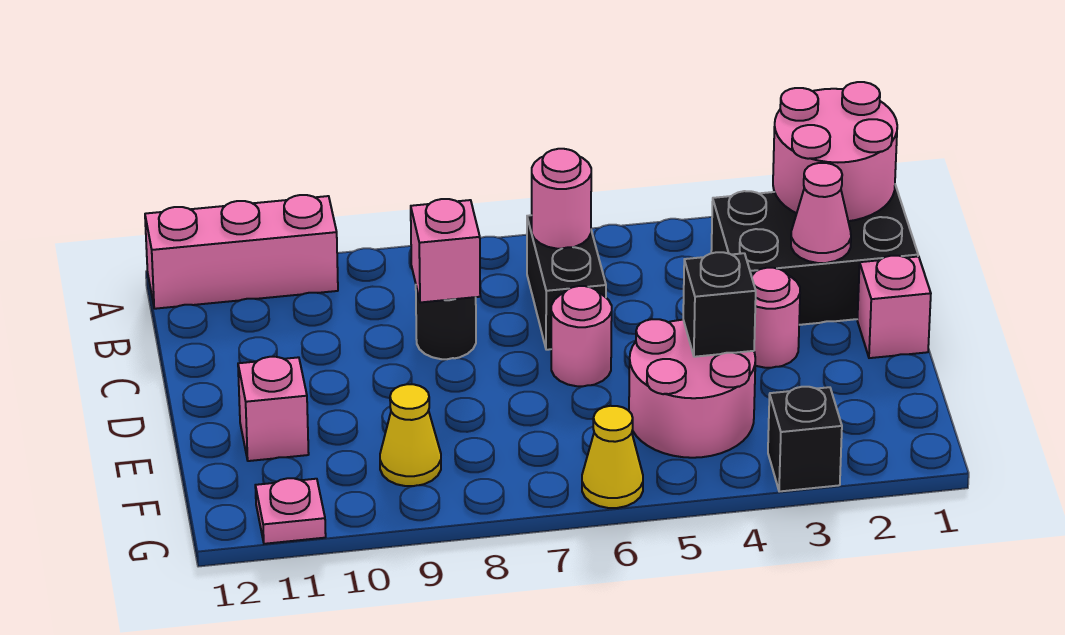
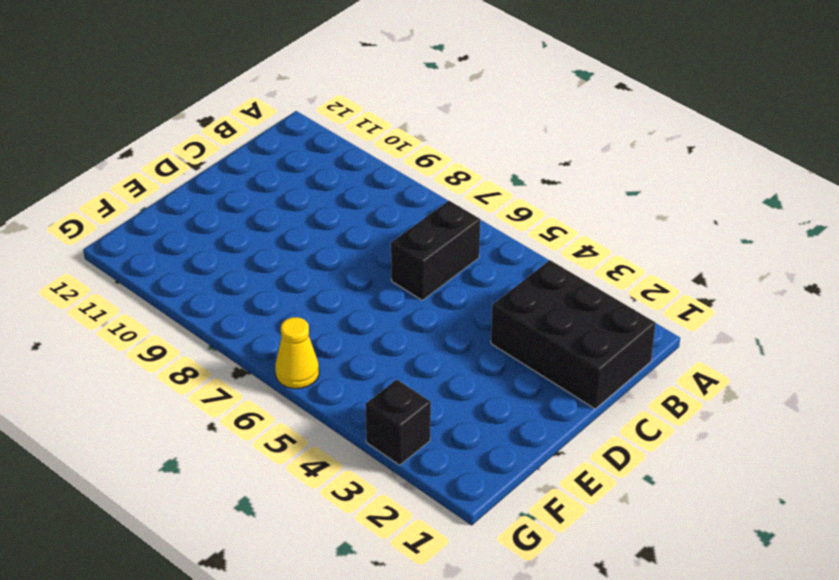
none -> pink brick A10:A12 level 1
none -> black round brick C8 level 1
none -> pink brick D1 level 1

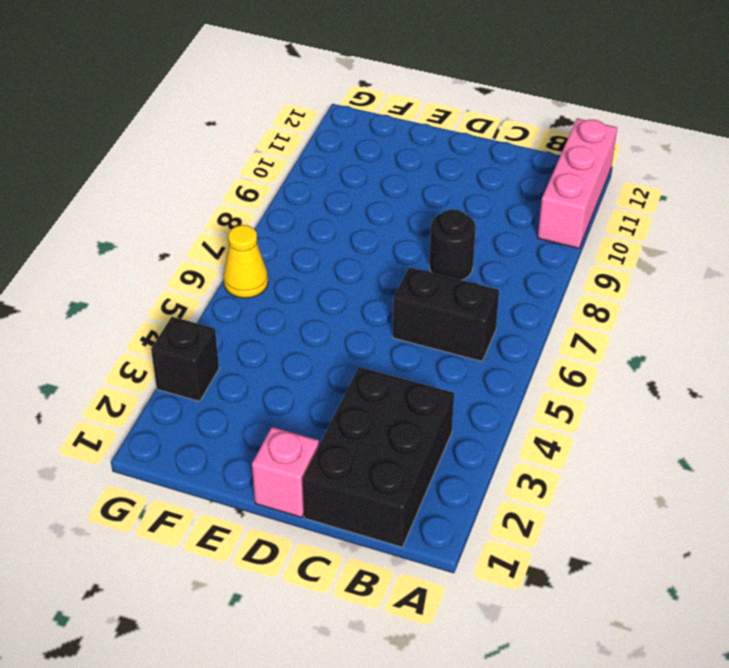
none -> pink round brick D3 level 1
none -> pink round brick D6 level 1
none -> pink round brick E4:F5 level 1

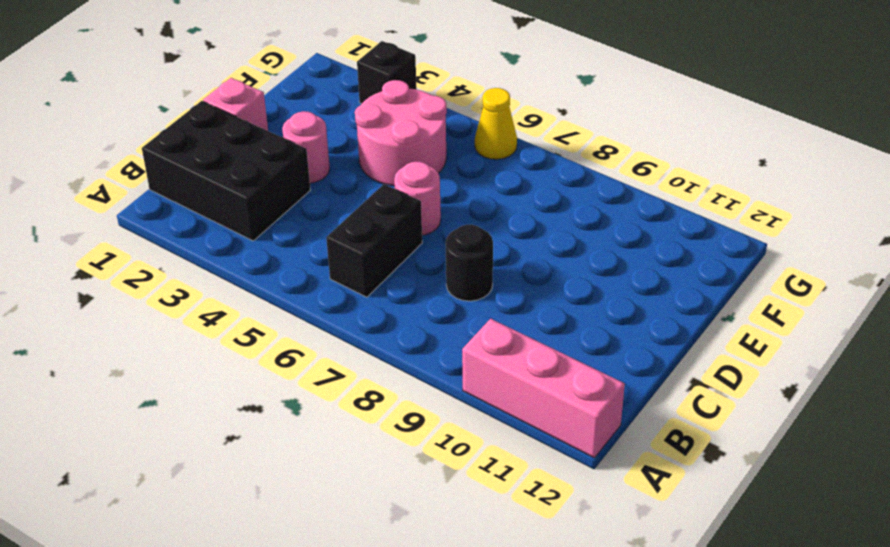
none -> pink brick E11 level 1
none -> yellow cone F9 level 1
none -> pink plate G11 level 1

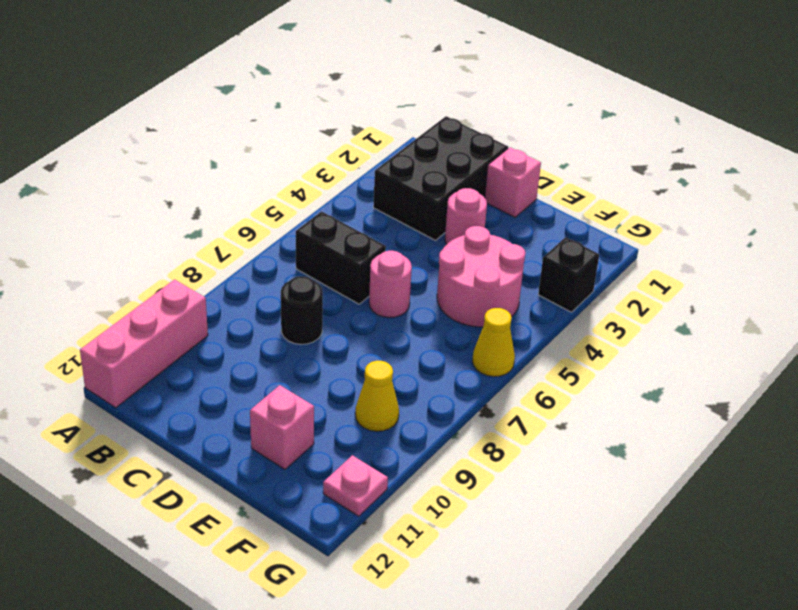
none -> pink round brick A1:B2 level 2
none -> pink round brick B6 level 2
none -> pink cone C2 level 2

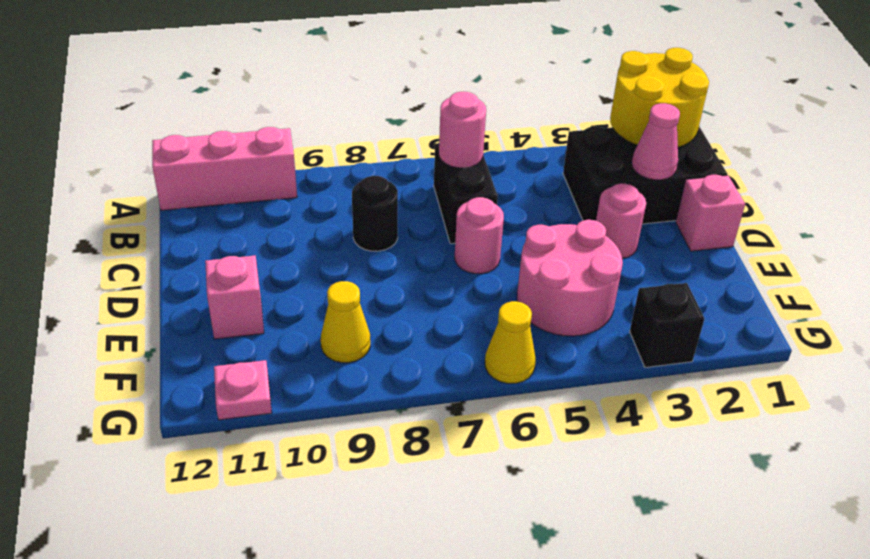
yellow round brick A1:B2 level 2 -> pink round brick A1:B2 level 2
none -> pink brick C8 level 2
none -> black brick E4 level 2

